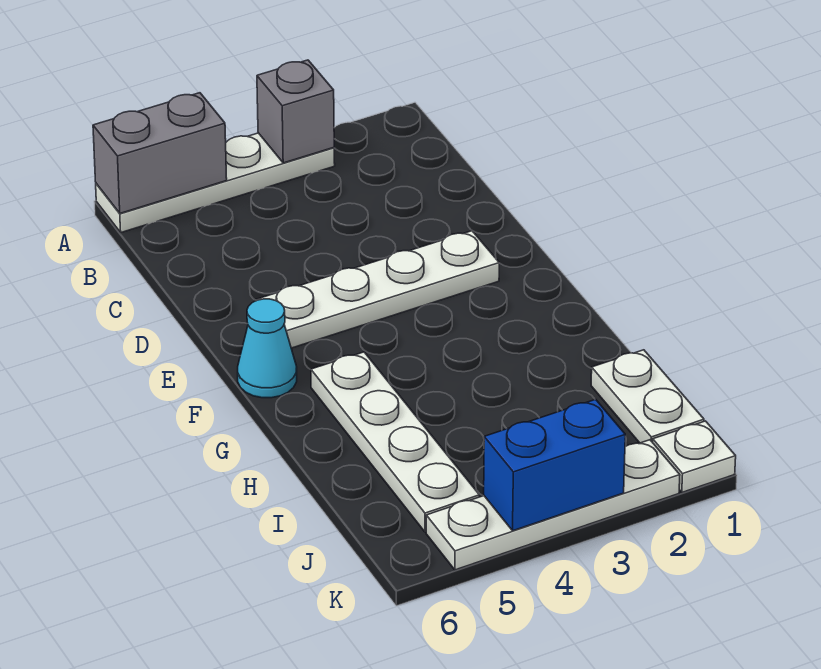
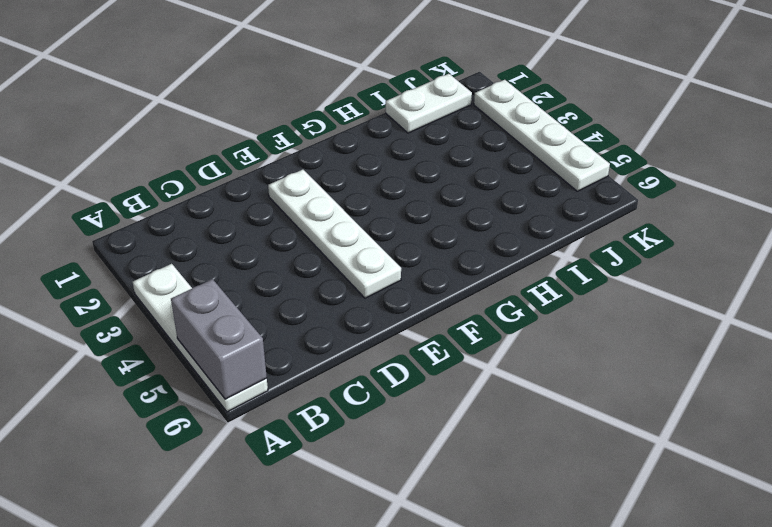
none -> cyan cone F6 level 1
none -> white plate G5:J5 level 1

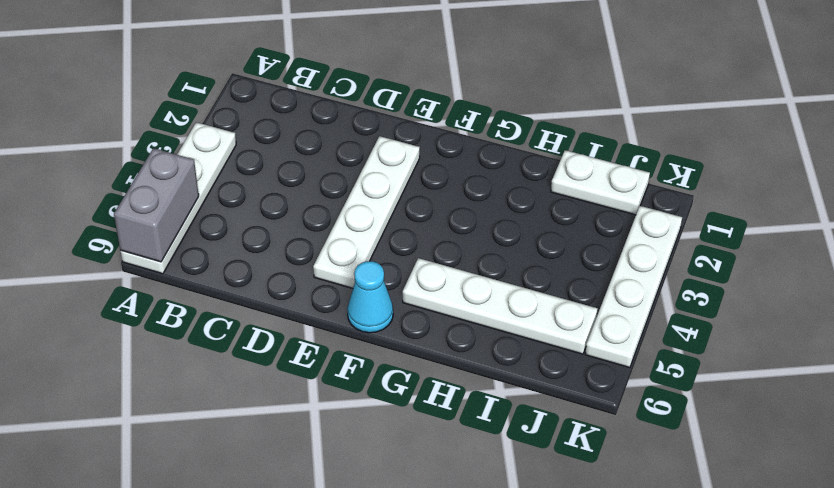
none -> white plate K1 level 1
none -> grey brick A3 level 2

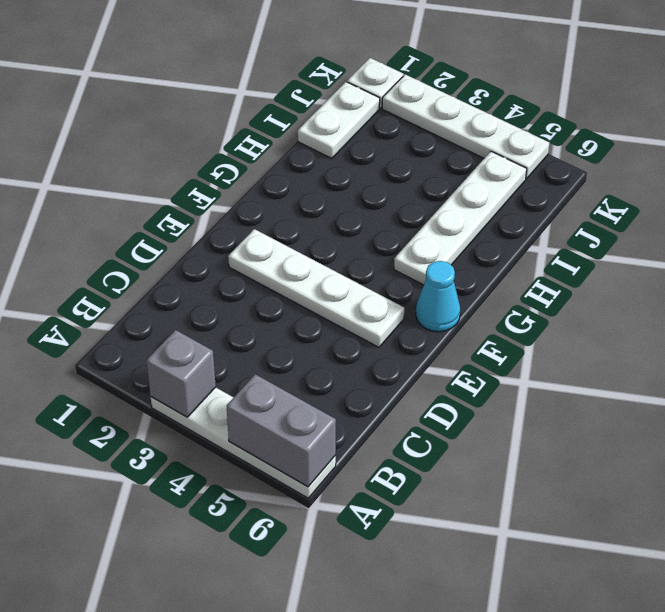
none -> blue brick K3:K4 level 2

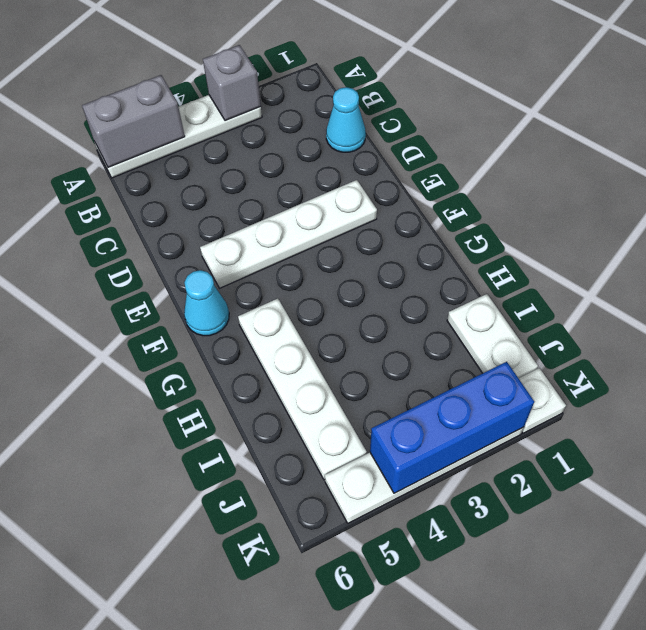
cyan cone C1 level 1 -> none
blue brick K2:K4 level 2 -> blue brick K3:K4 level 2

